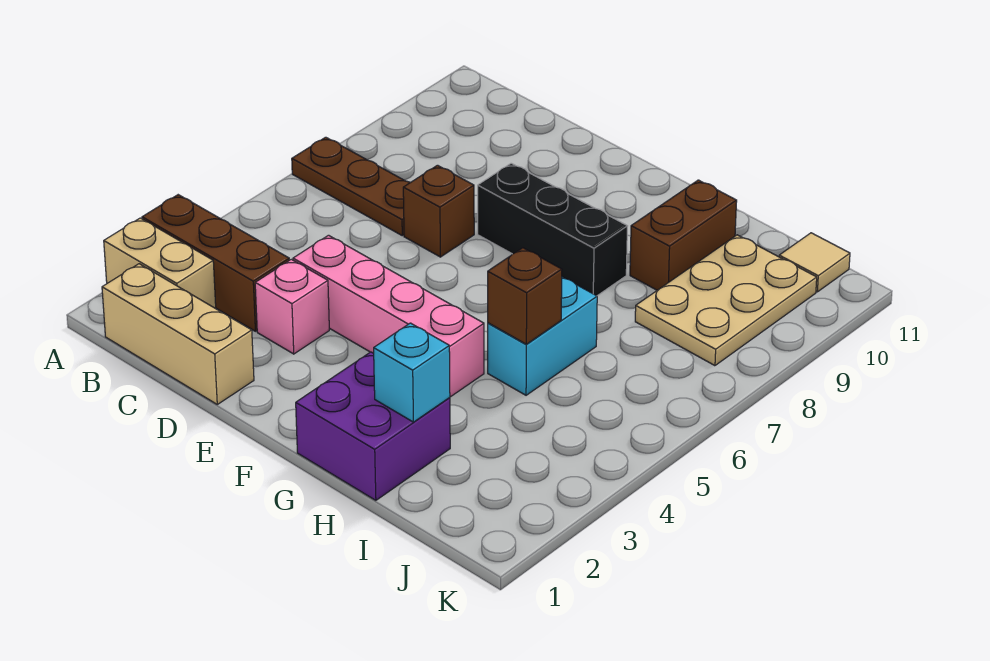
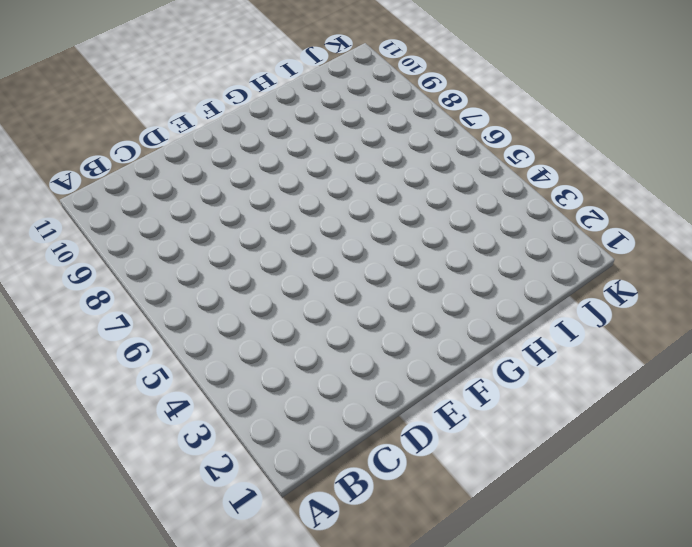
none -> tan brick A2:B2 level 1
none -> brown brick A3:C3 level 1
none -> brown plate A7:C7 level 1

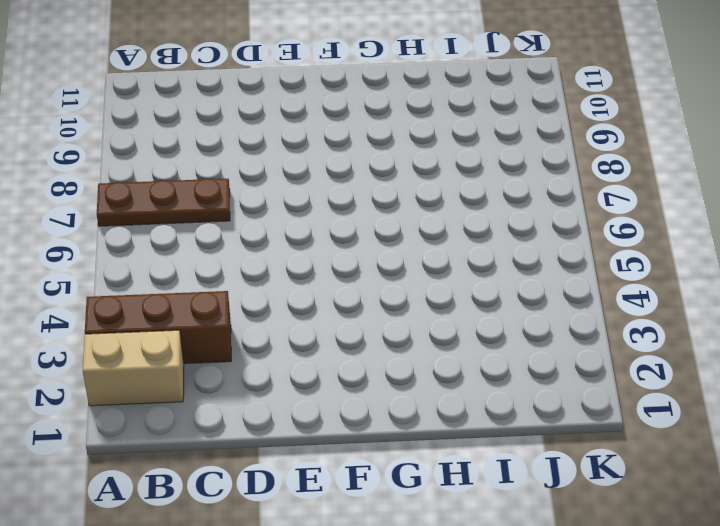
none -> tan brick B1:D1 level 1
none -> pink brick D3 level 1
none -> pink brick D4:G4 level 1

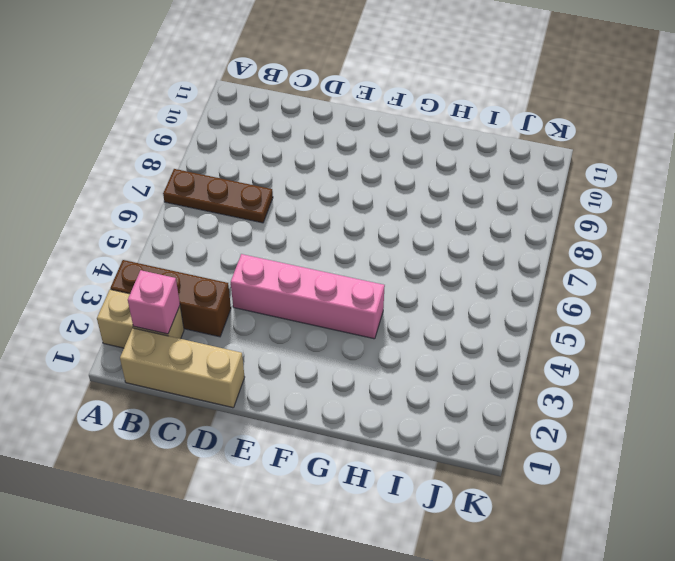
pink brick B2 level 2 -> pink brick D3 level 1
none -> brown brick D7 level 1
none -> black brick E8:G8 level 1
none -> purple brick G1:H2 level 1

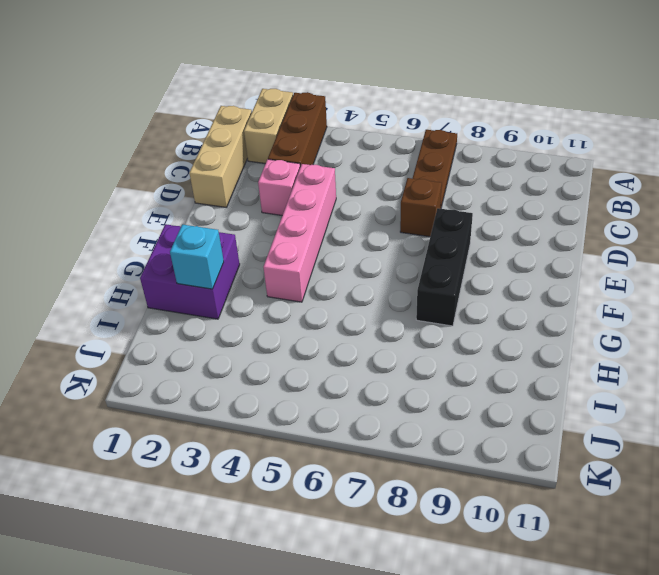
none -> cyan brick H5:H6 level 1
none -> brown brick H9:H10 level 1
none -> tan plate I8:J10 level 1

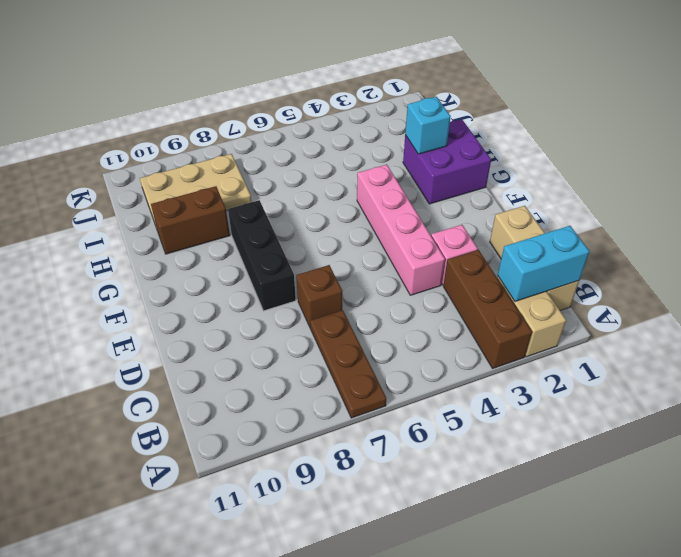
cyan brick B1:B2 level 2 -> cyan brick H5:H6 level 1
none -> tan tile J11 level 1
none -> brown brick H5 level 2

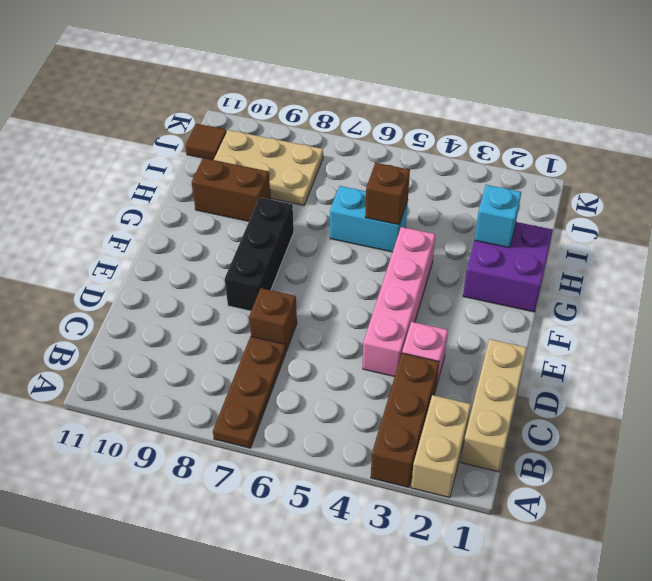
brown tile J11 level 1 -> tan tile J11 level 1

